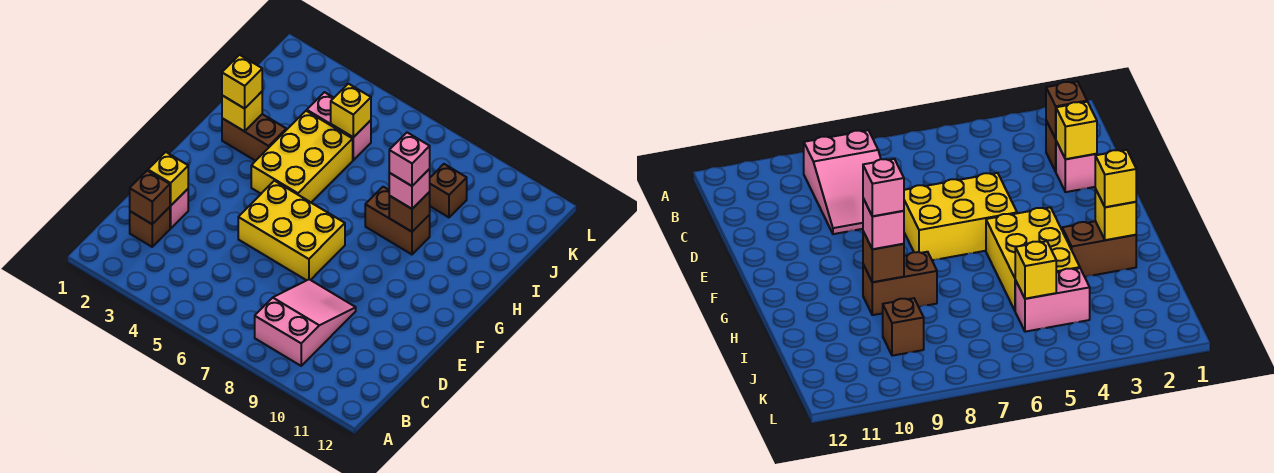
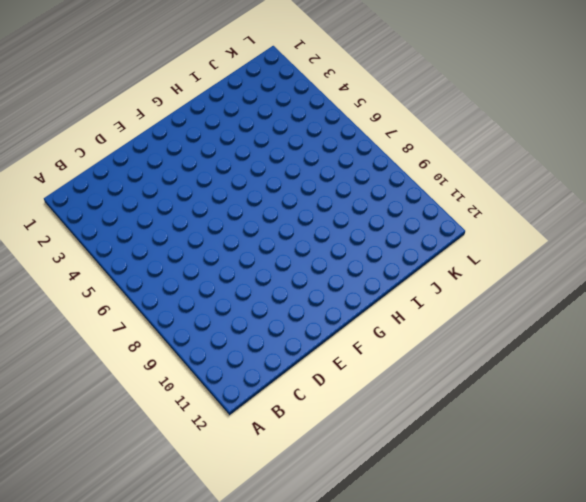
none -> pink slope B8:D9 level 1 top B
none -> brown brick C2 level 1
none -> pink brick D2 level 1

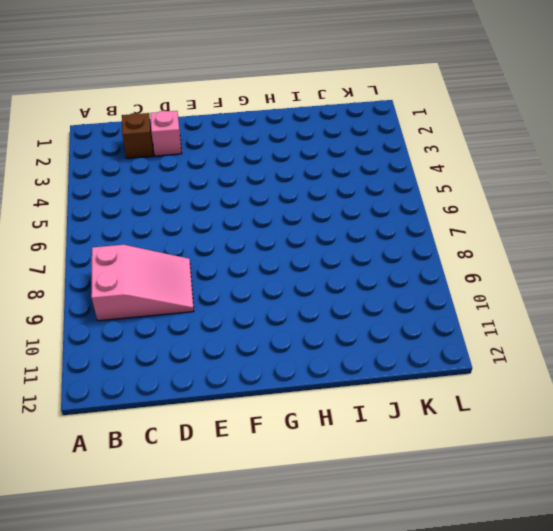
none -> yellow brick E5:F7 level 1
none -> yellow brick G4:I5 level 1
none -> brown brick H2:H3 level 1

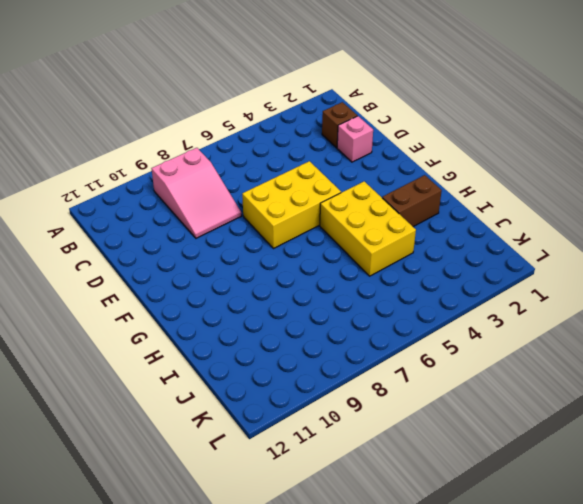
none -> brown brick H8:H9 level 1
none -> pink brick J4:J5 level 1
none -> brown brick J9 level 1

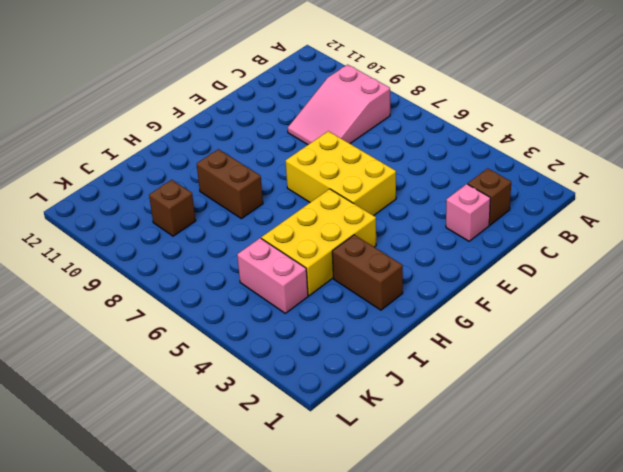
none -> brown brick C2 level 2
none -> yellow brick D2 level 2
none -> yellow brick H2 level 2

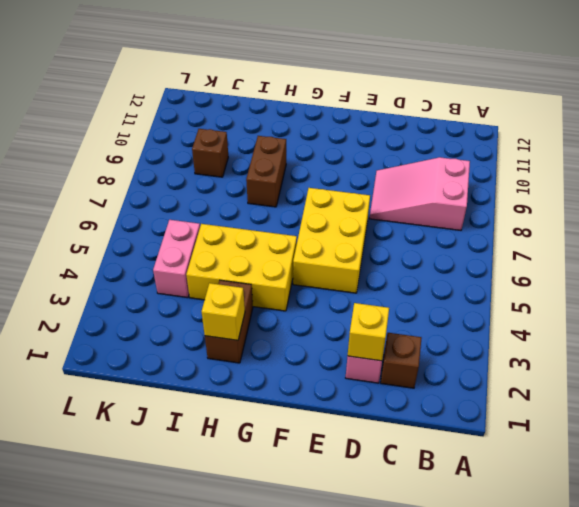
none -> brown brick C2 level 2
none -> brown brick H9 level 2
none -> yellow brick J5 level 2

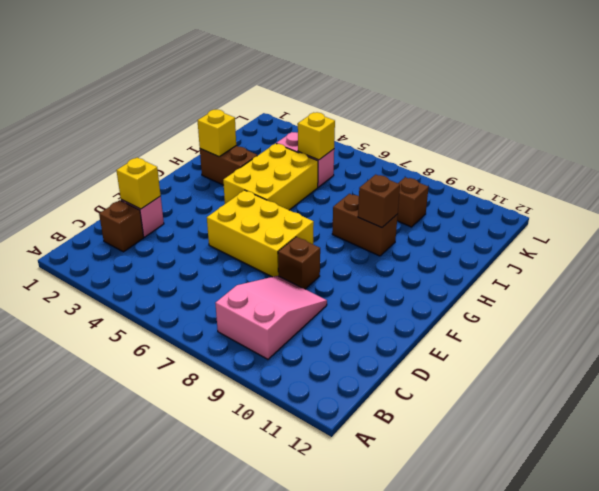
brown brick E8 level 1 -> brown brick C2 level 2
none -> yellow brick H2 level 3
none -> pink brick H9 level 3
none -> pink brick H9 level 4

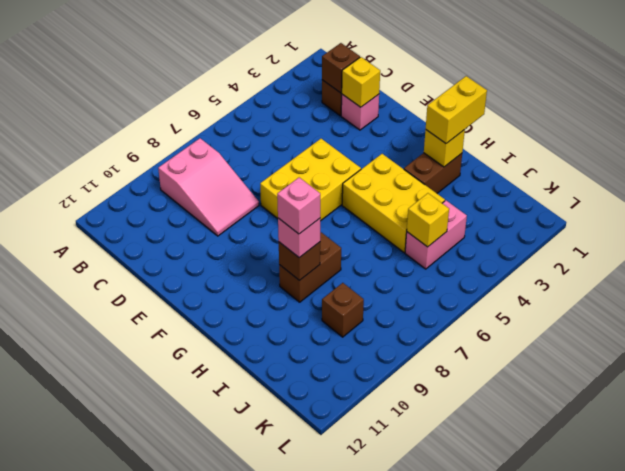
yellow brick H1:H2 level 3 -> yellow brick H2 level 3

